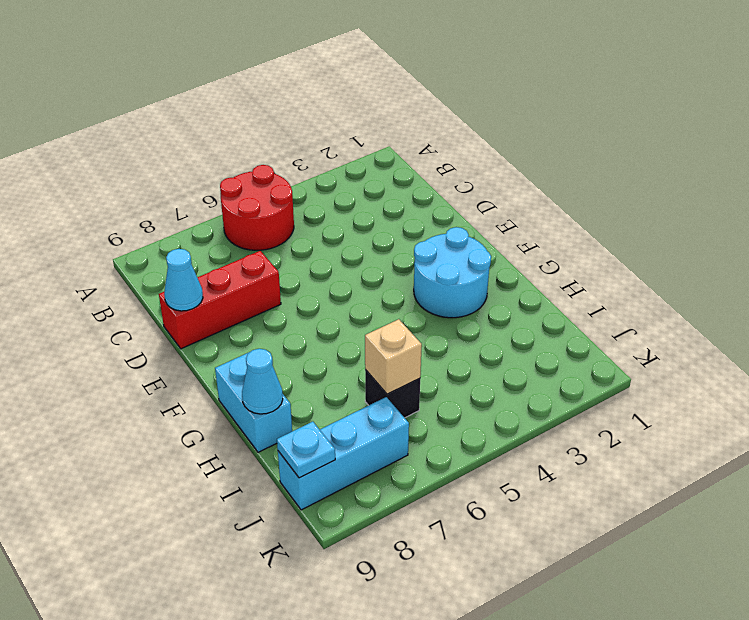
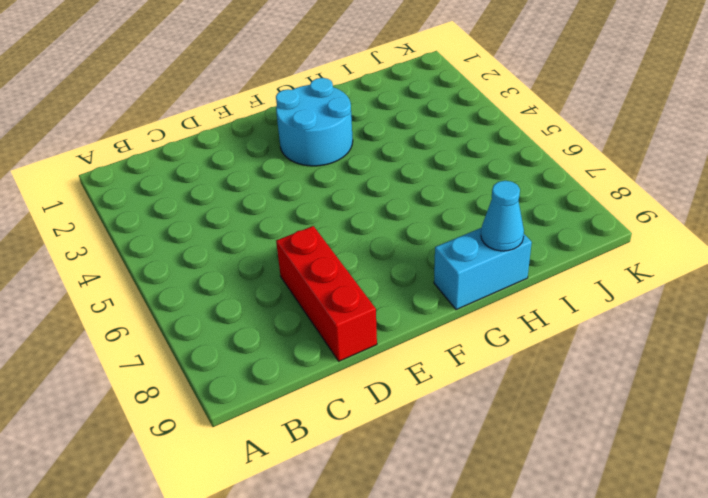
none -> red round brick A5:B6 level 1
none -> black brick I6 level 1

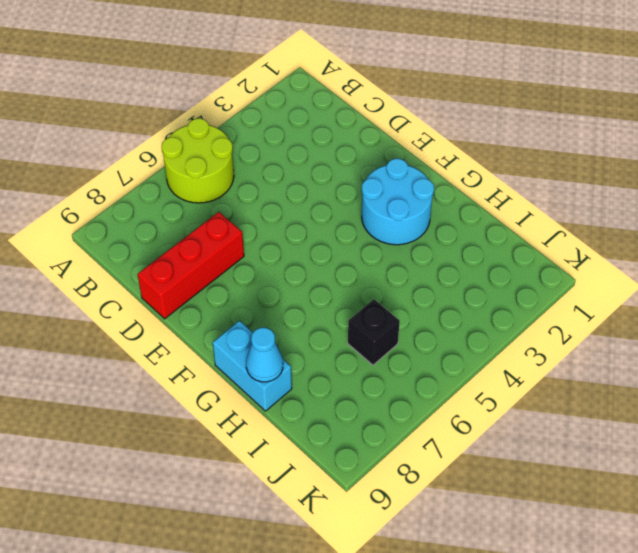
lime round brick A5:B6 level 1 -> red round brick A5:B6 level 1
none -> cyan brick J7:J9 level 1
none -> cyan cone D9 level 2

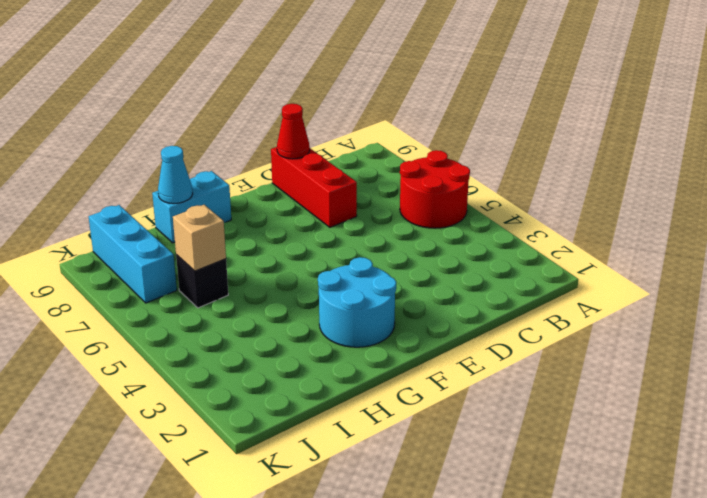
red cone D9 level 2 -> cyan cone D9 level 2
none -> cyan plate J9 level 2

